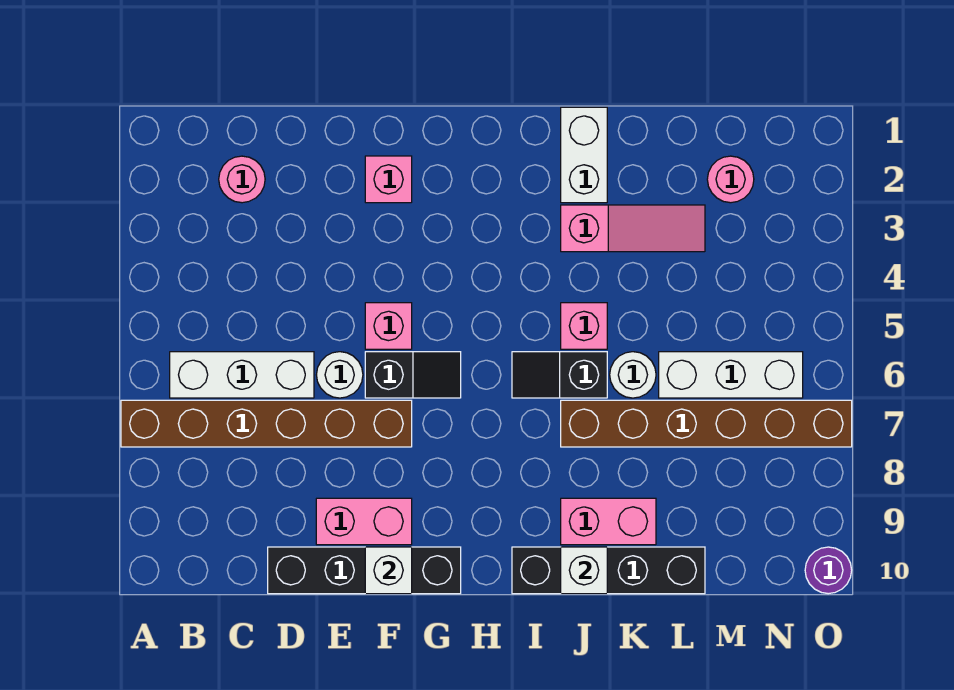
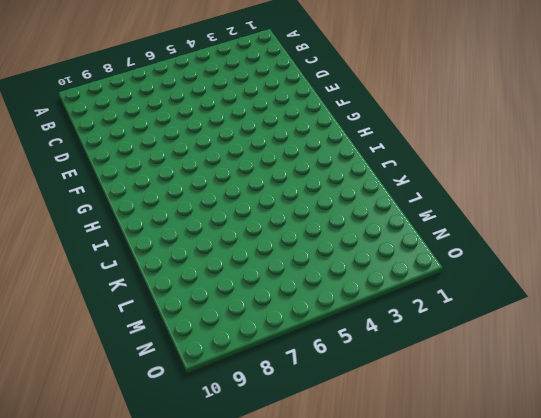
none -> brown brick A7:F7 level 1
none -> white brick B6:D6 level 1
none -> pink round brick C2 level 1

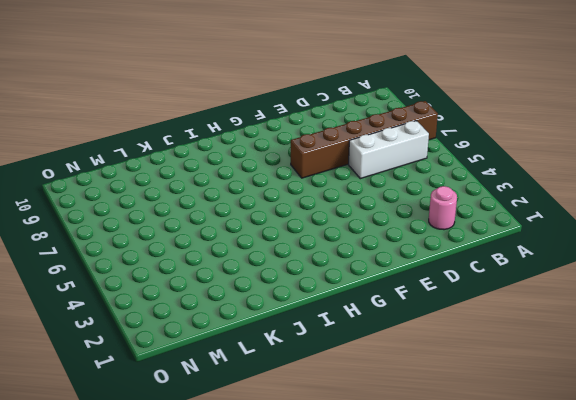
none -> black brick D10:G10 level 1
none -> white round brick E6 level 1
none -> pink brick E9:F9 level 1

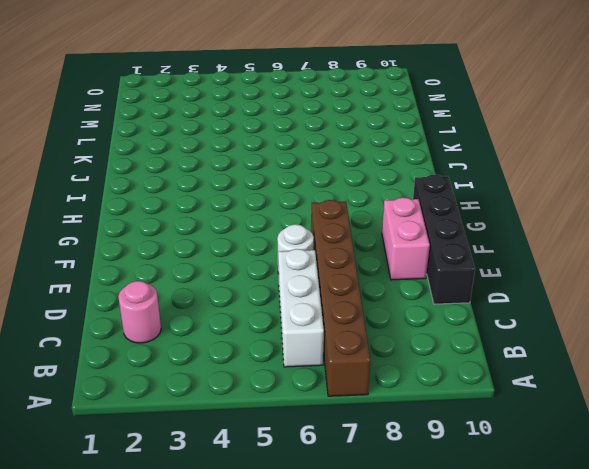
none -> pink brick F2 level 1
none -> pink brick F5 level 1
none -> black slope F6:G6 level 1 top F

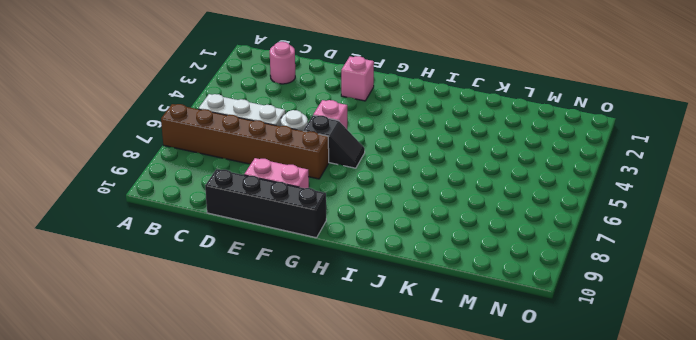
none -> black slope I6:J6 level 1 top J
none -> black brick I10:L10 level 1
none -> white brick J1:J2 level 1

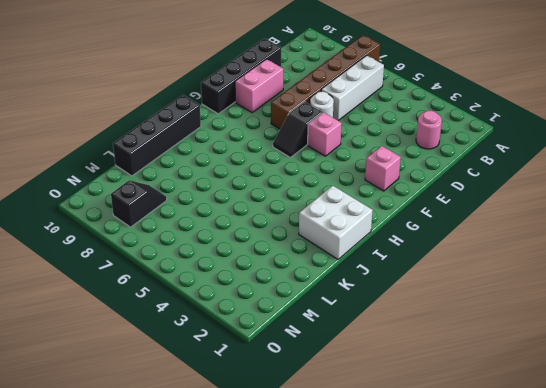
white brick I1:J2 level 1 -> white brick J1:J2 level 1
black slope M8:N8 level 1 top N -> black slope I6:J6 level 1 top J
none -> pink slope J3:L3 level 1 top J
none -> pink brick J5 level 1
none -> brown brick J7:O7 level 1

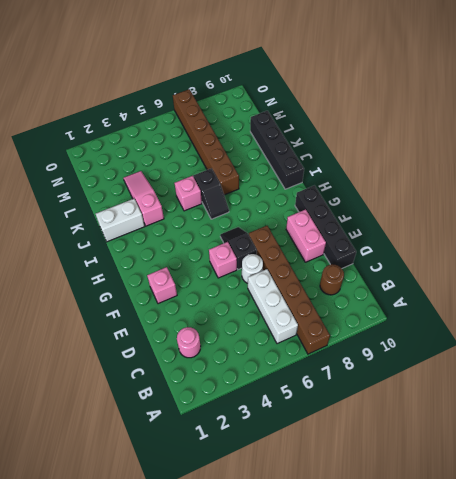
brown round brick C9 level 1 -> none
none -> pink brick J9:K9 level 1
none -> white round brick K6 level 1
none -> white brick L6:N6 level 1

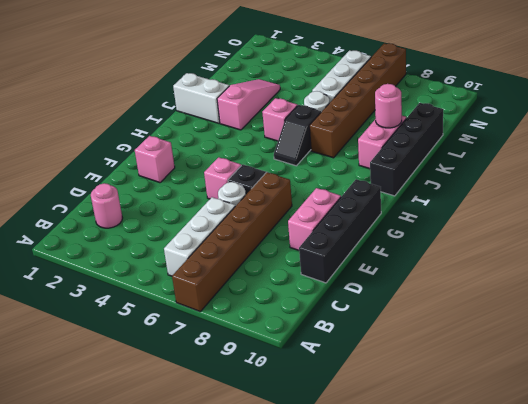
pink round brick K9 level 2 -> pink round brick M2 level 1
none -> purple round brick O10 level 1
none -> white brick F10 level 2
none -> white brick J10 level 2

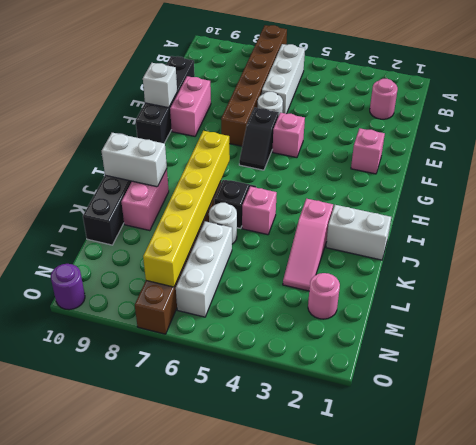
yellow brick I7:N7 level 2 -> none
white brick J9:J10 level 2 -> white brick J10 level 2

